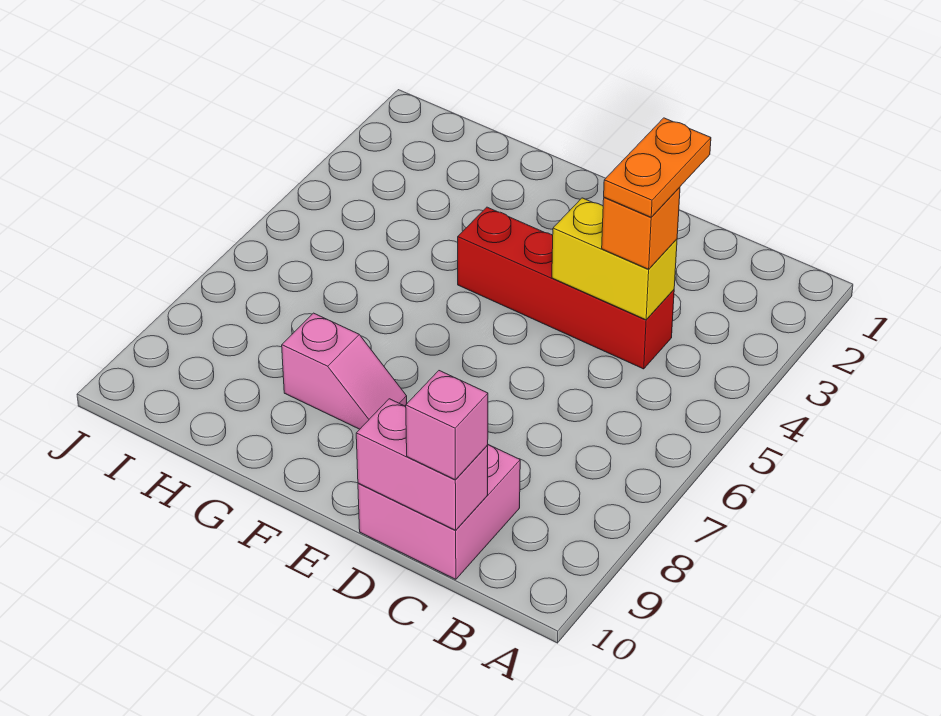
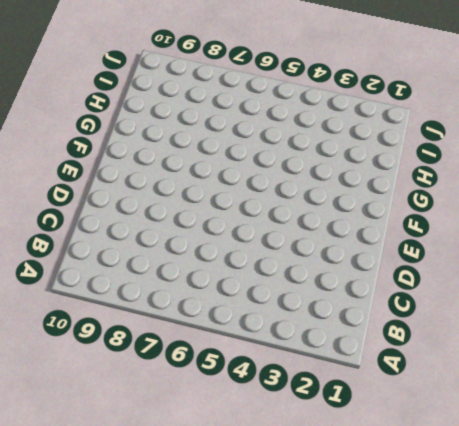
none -> red brick C4:F4 level 1
none -> pink brick C9:D10 level 1

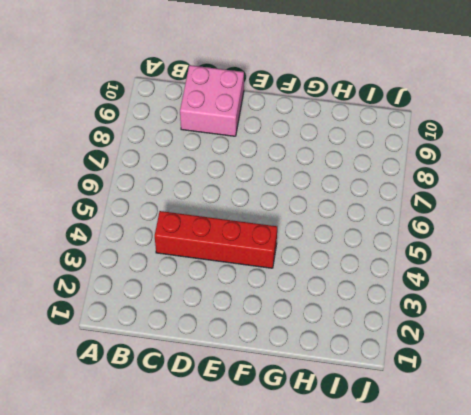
none -> pink slope F8:G8 level 1 top G
none -> yellow brick C4:D4 level 2

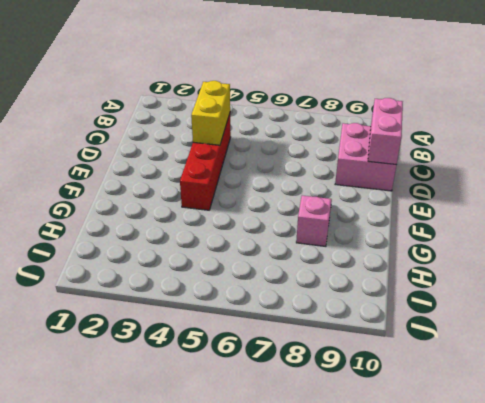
none -> orange brick C4 level 3
none -> pink brick C10 level 3

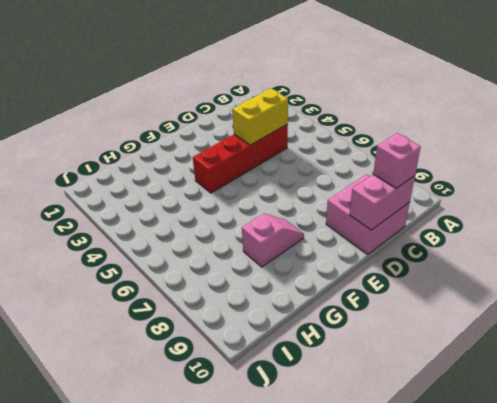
none -> orange brick C4 level 3
none -> orange plate C3:C4 level 4

